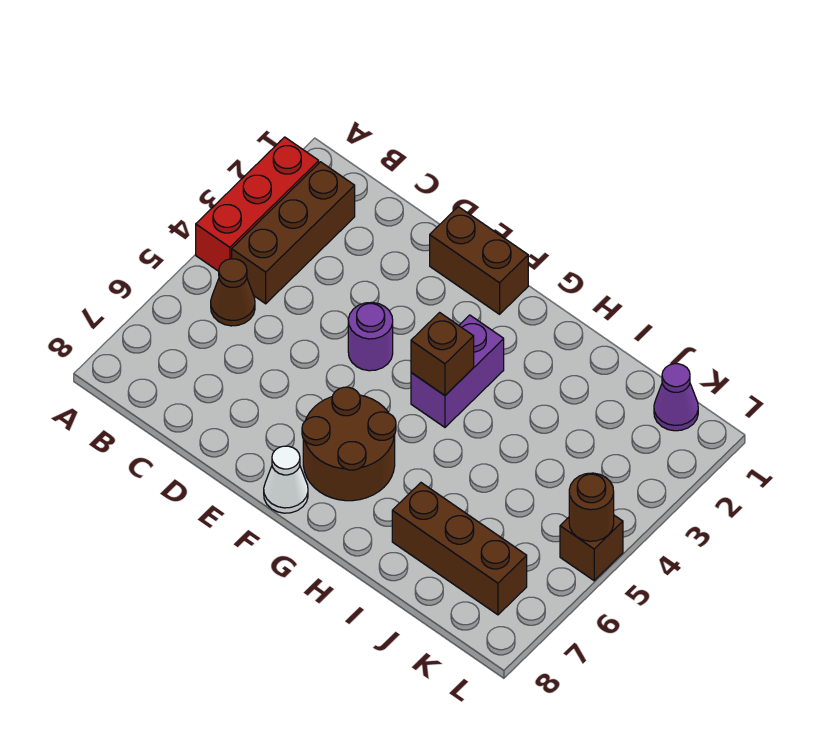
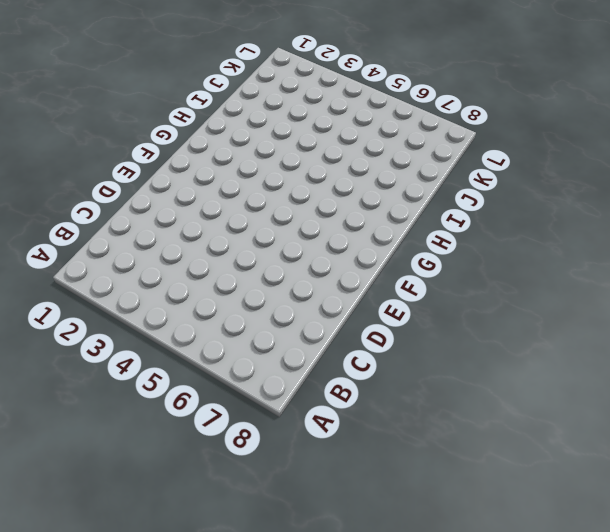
none -> red brick A2:A4 level 1
none -> brown brick B2:B4 level 1
none -> brown cone B5 level 1

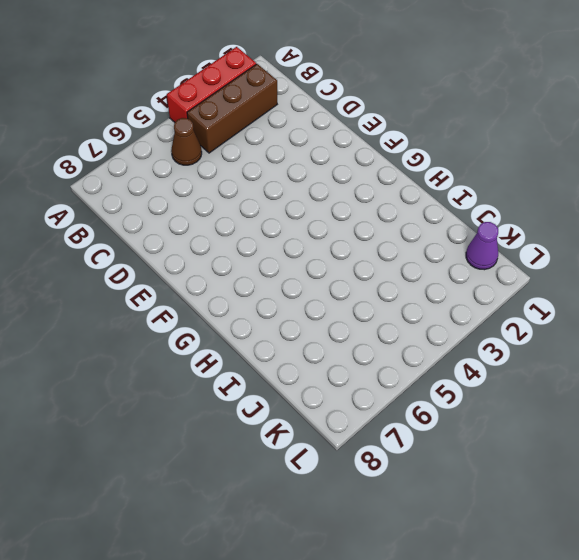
none -> brown brick E1:F1 level 1
none -> purple round brick E4 level 1
none -> brown round brick F6:G7 level 1

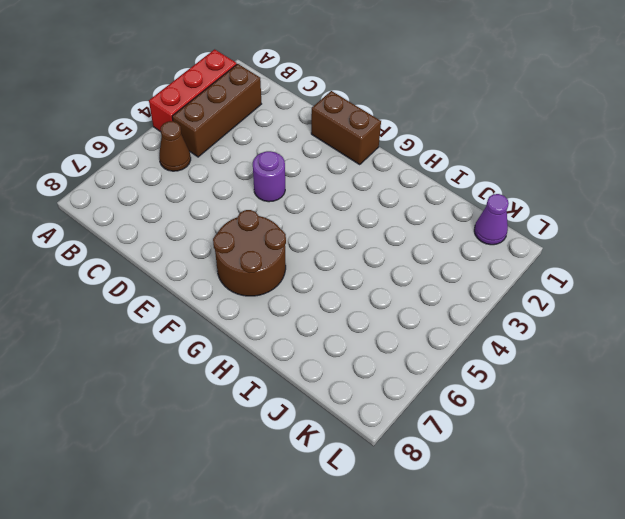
none -> white cone F8 level 1
none -> purple brick G3:G4 level 1
none -> brown brick I7:K7 level 1

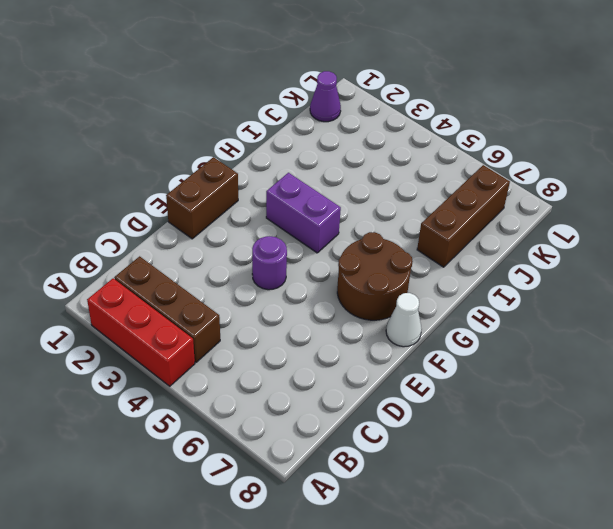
none -> brown cone B5 level 1
none -> brown brick L5 level 1
none -> brown brick G4 level 2

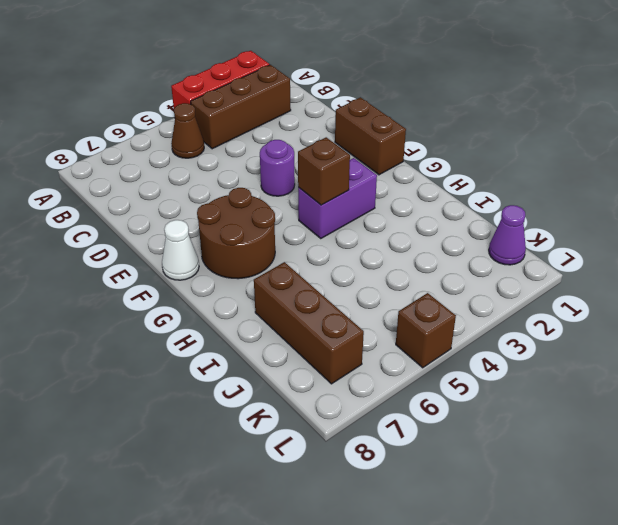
none -> brown round brick L5 level 2

